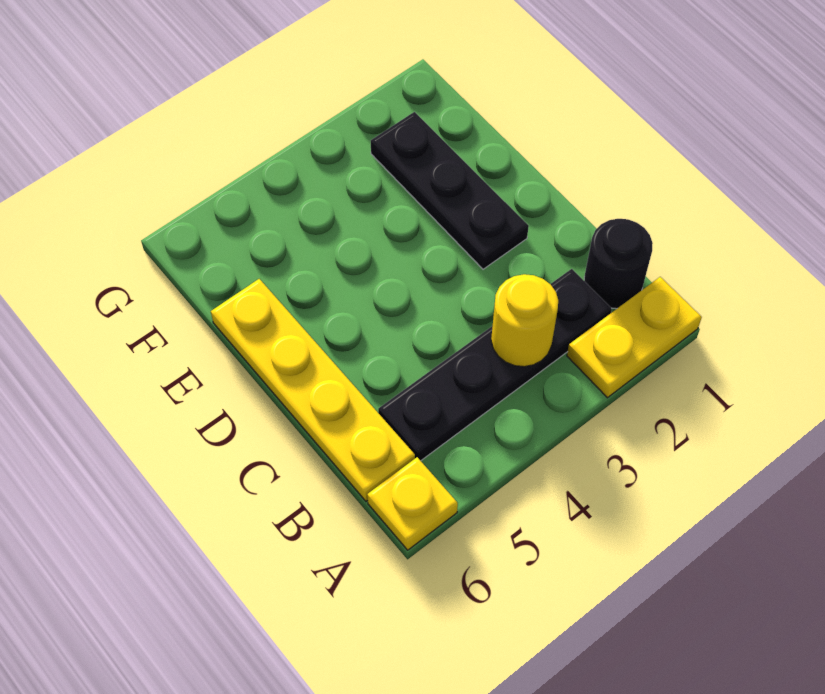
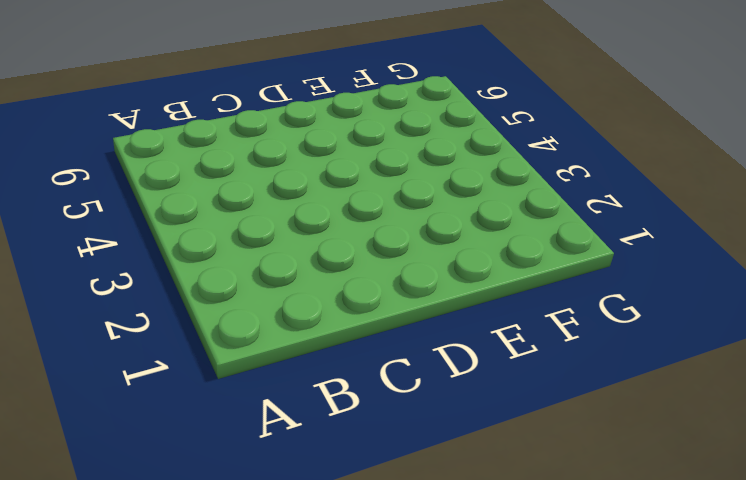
none -> yellow plate A1:A2 level 1
none -> yellow plate A6 level 1

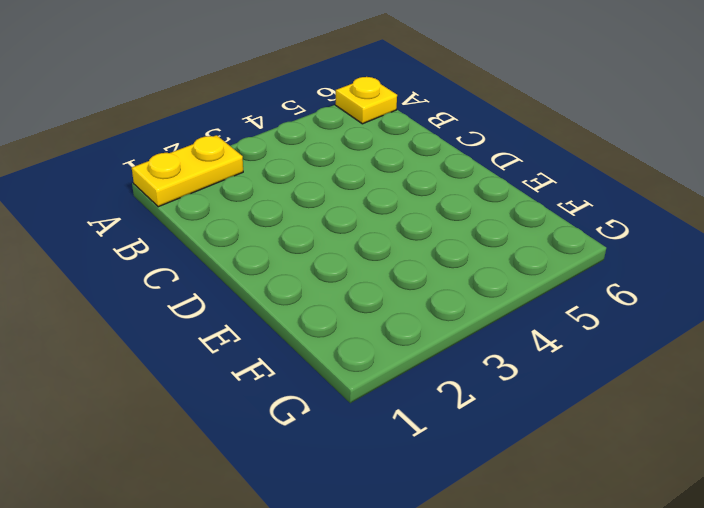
none -> black round brick B1 level 1
none -> black plate B2:B5 level 1

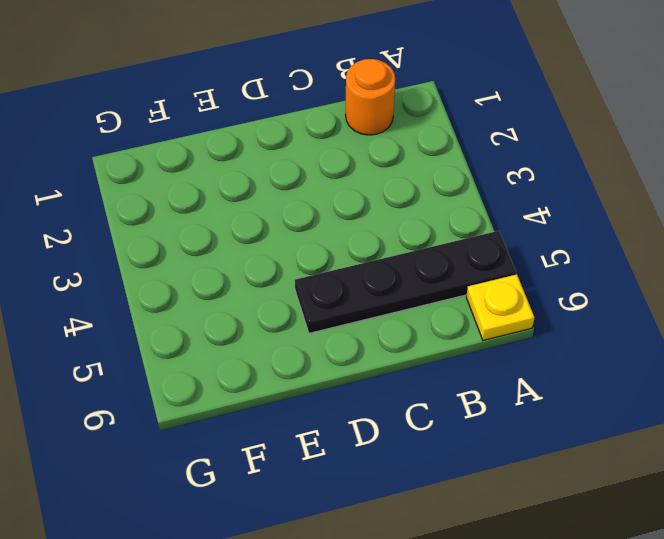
black plate A5:D5 level 1 -> black plate B2:B5 level 1
orange round brick B1 level 1 -> black round brick B1 level 1
none -> yellow plate A1:A2 level 1
none -> yellow plate B6:E6 level 1

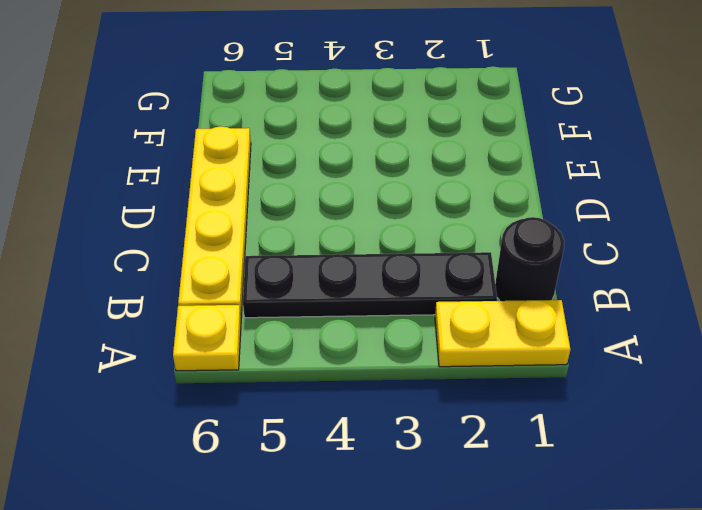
none -> black plate D2:F2 level 1
none -> yellow round brick B3 level 2

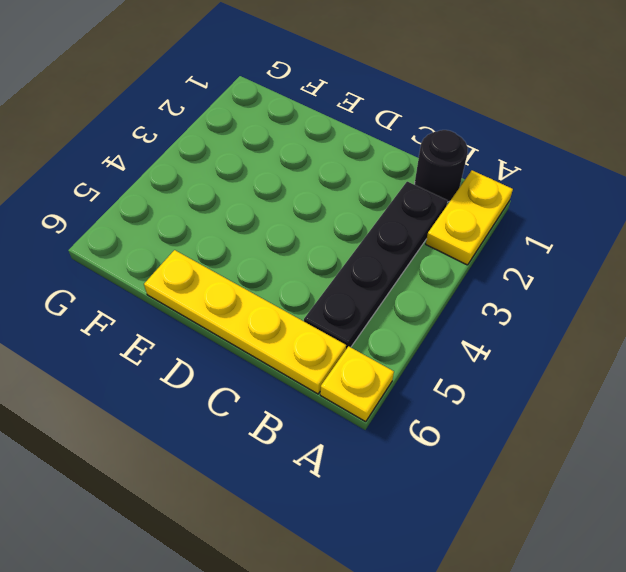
none -> black plate D2:F2 level 1
none -> yellow round brick B3 level 2

